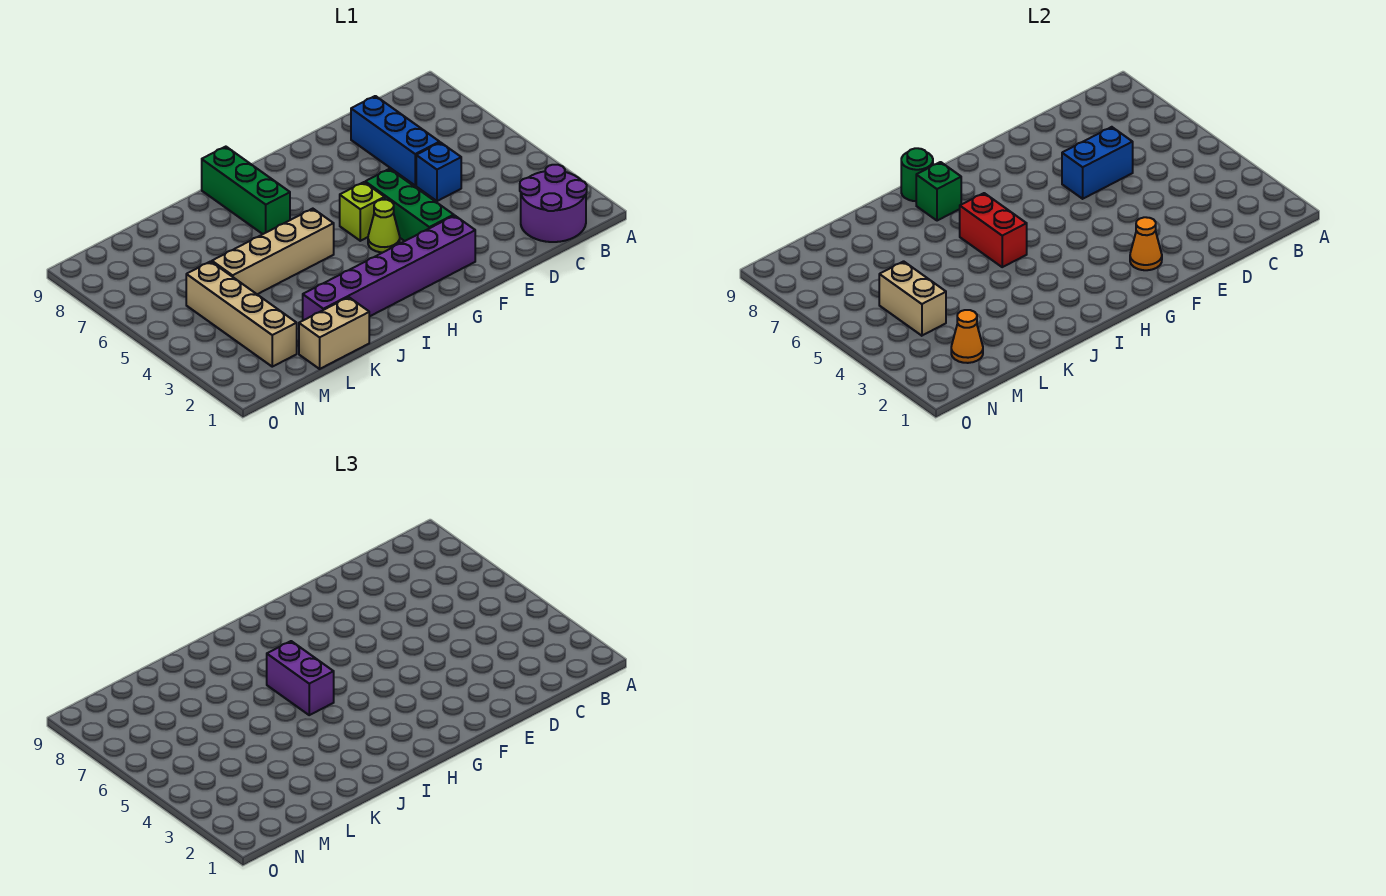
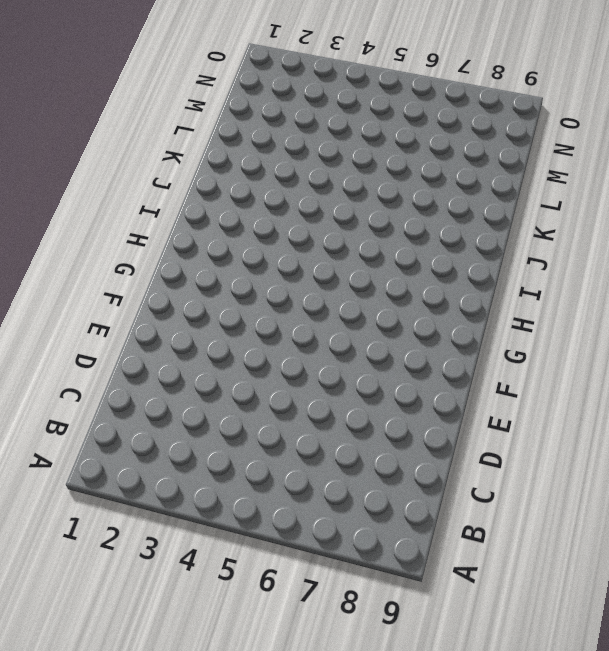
none -> purple round brick B1:C2 level 1
none -> blue brick D5 level 1
none -> blue brick D6:D8 level 1

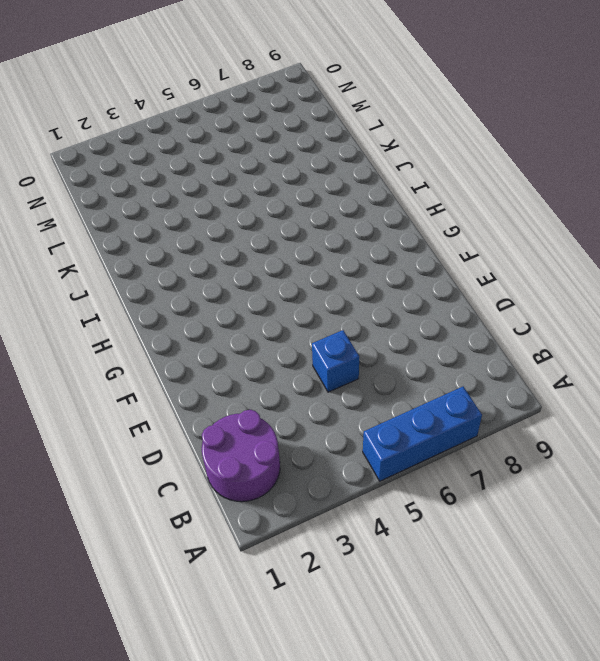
blue brick A5:A7 level 1 -> blue brick D6:D8 level 1
none -> purple brick F2:K2 level 1
none -> green brick F3:F5 level 1
none -> lime cone G4 level 1

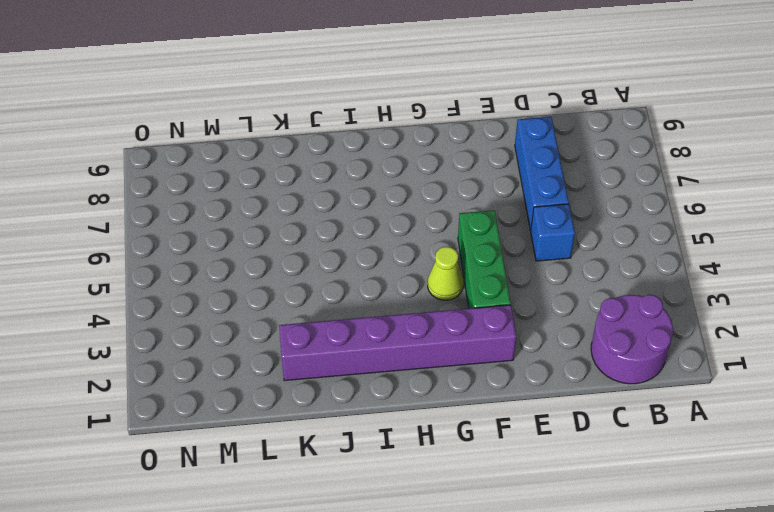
none -> lime brick G5 level 1
none -> tan brick I5:L5 level 1
none -> green brick I7:I9 level 1

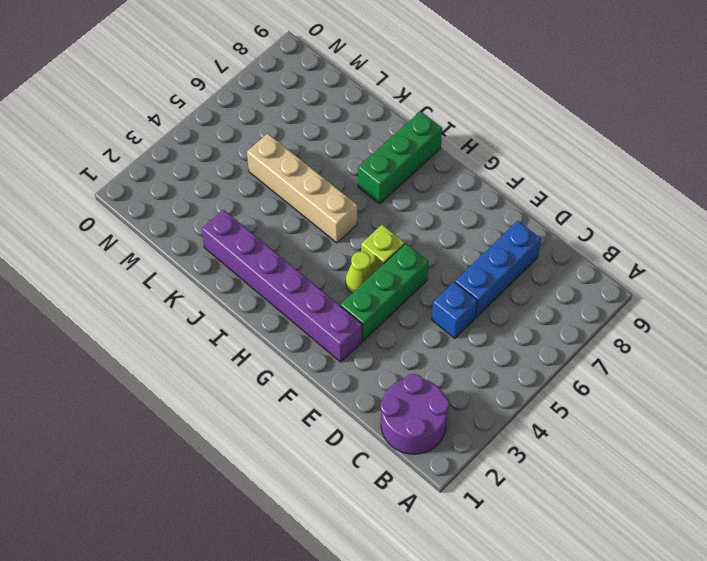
none -> tan brick K1:L1 level 1
none -> tan brick M2:M5 level 1
none -> blue brick D6:E6 level 2

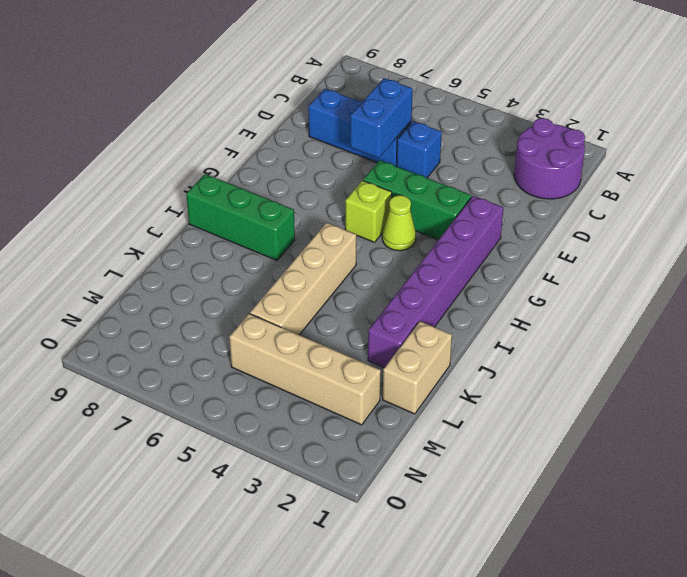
none -> orange cone F2 level 2
none -> red brick I5:I6 level 2
none -> green brick I8 level 2

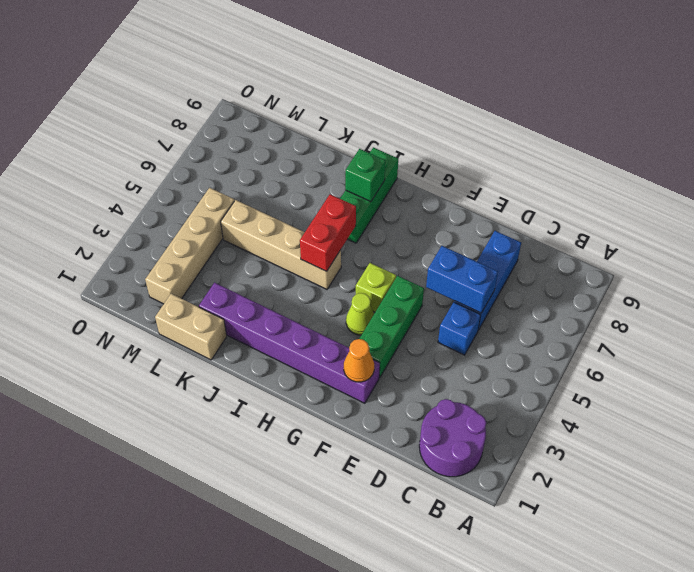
none -> green round brick I9 level 2
none -> orange cone M2 level 2
none -> tan brick M4:M5 level 2

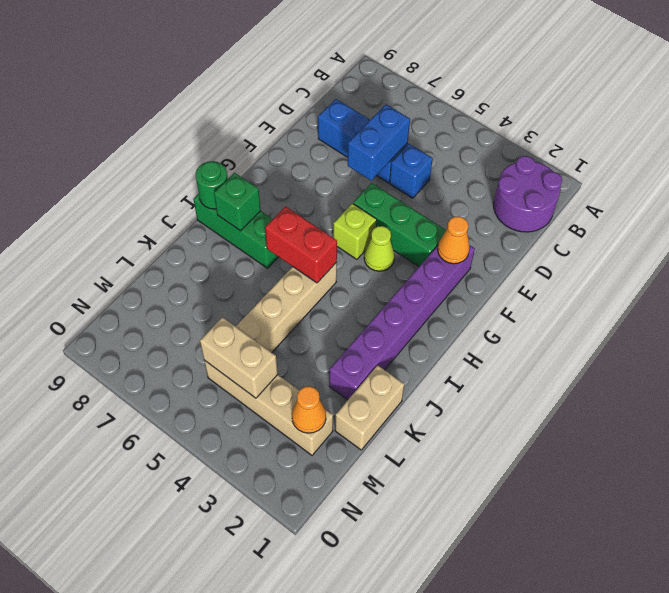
none -> purple brick I5:I6 level 3

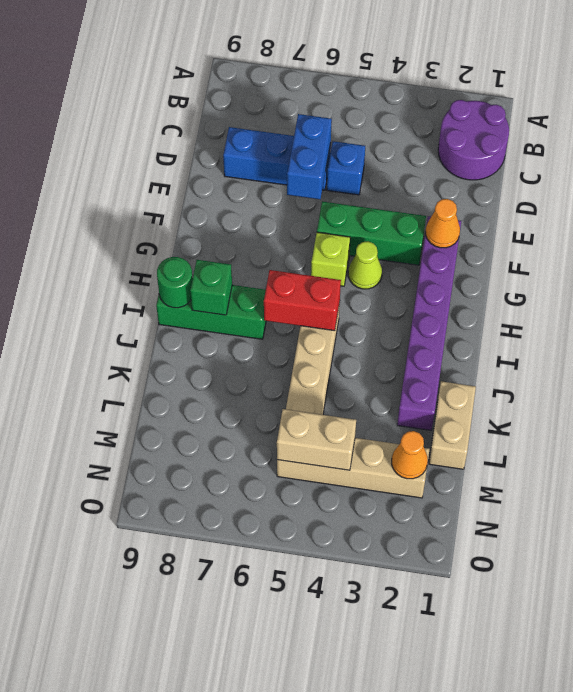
none -> purple brick I5:I6 level 3

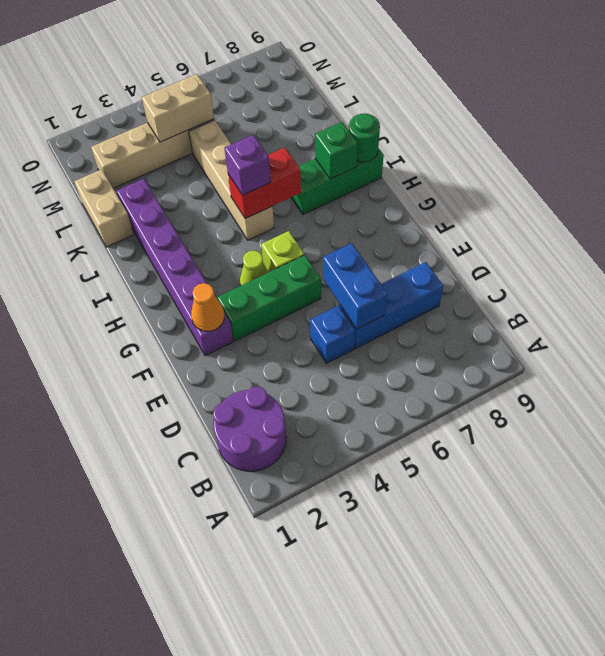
purple brick I5 level 3 -> purple brick I5:I6 level 3
none -> orange cone M2 level 2

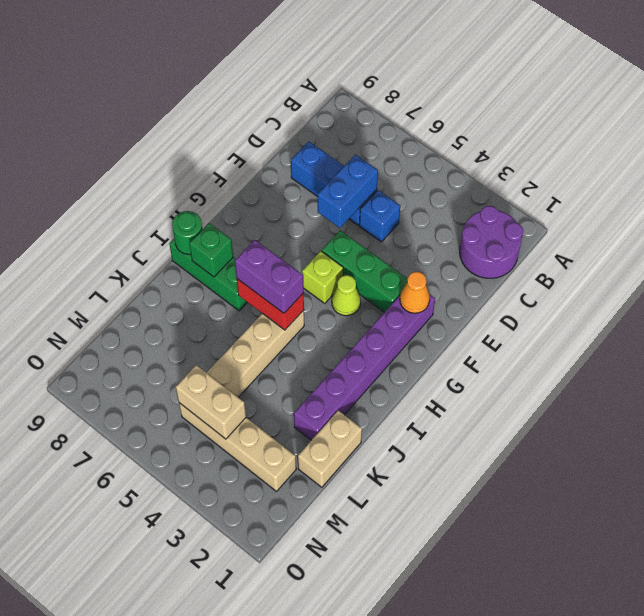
none -> orange cone M2 level 2

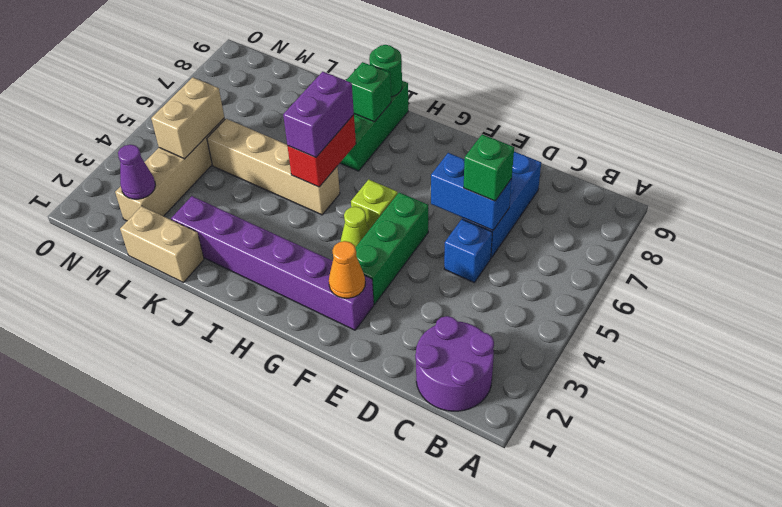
green brick D6 level 3 -> none
purple cone M2 level 2 -> orange cone M2 level 2

